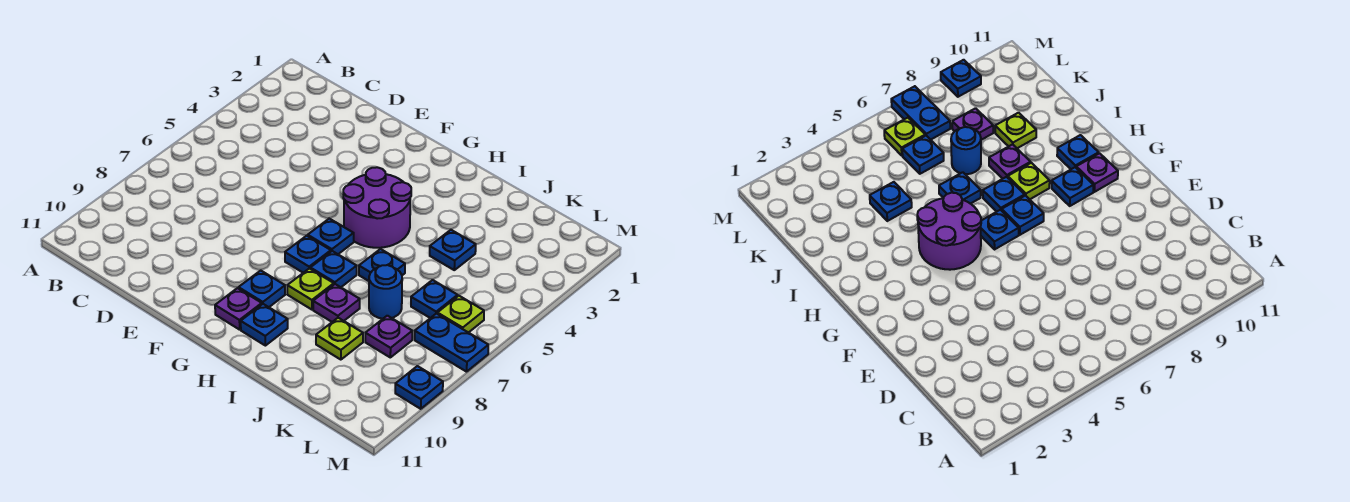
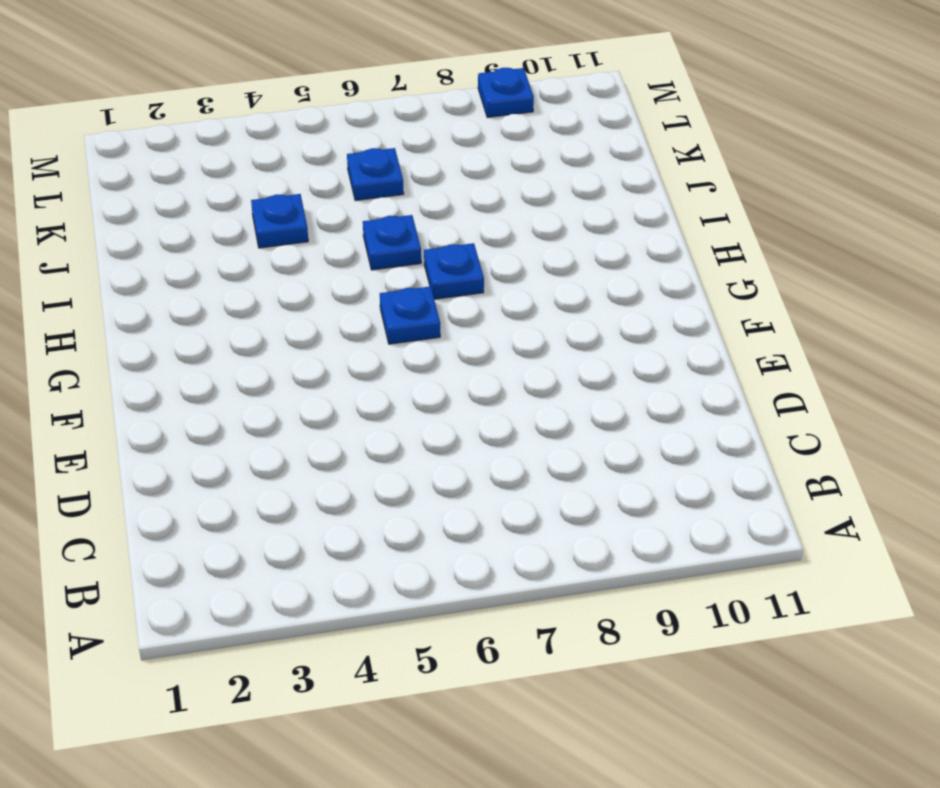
none -> purple round brick G4:H5 level 1
none -> blue plate G7 level 1
none -> blue plate G9 level 1

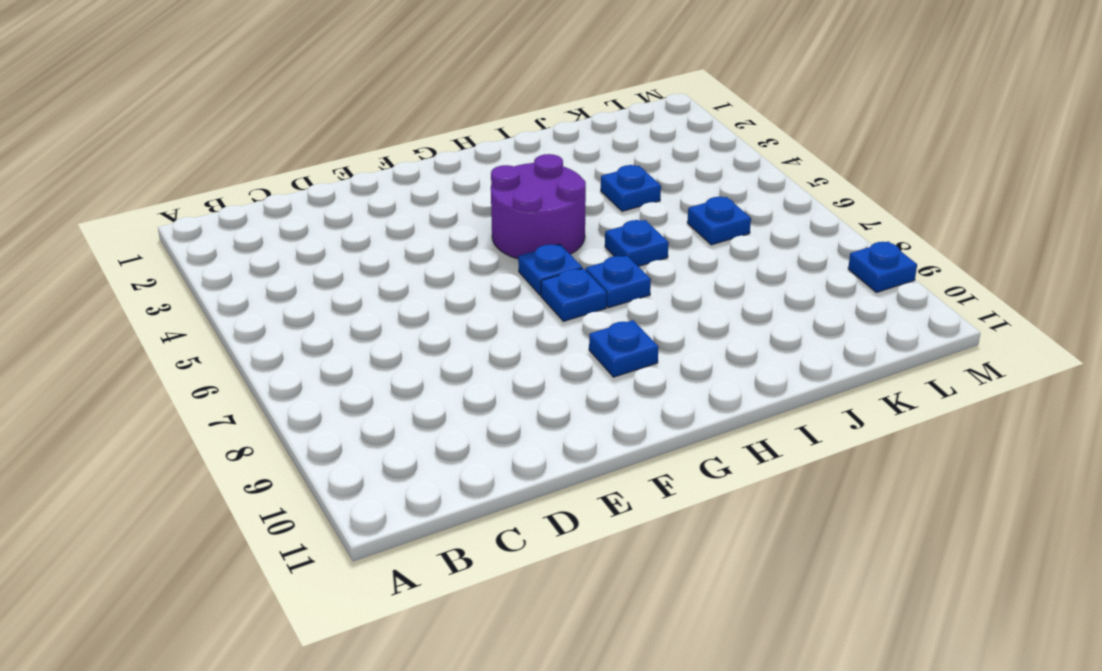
none -> purple plate G10 level 1
none -> lime plate H8 level 1
none -> blue plate H10 level 1

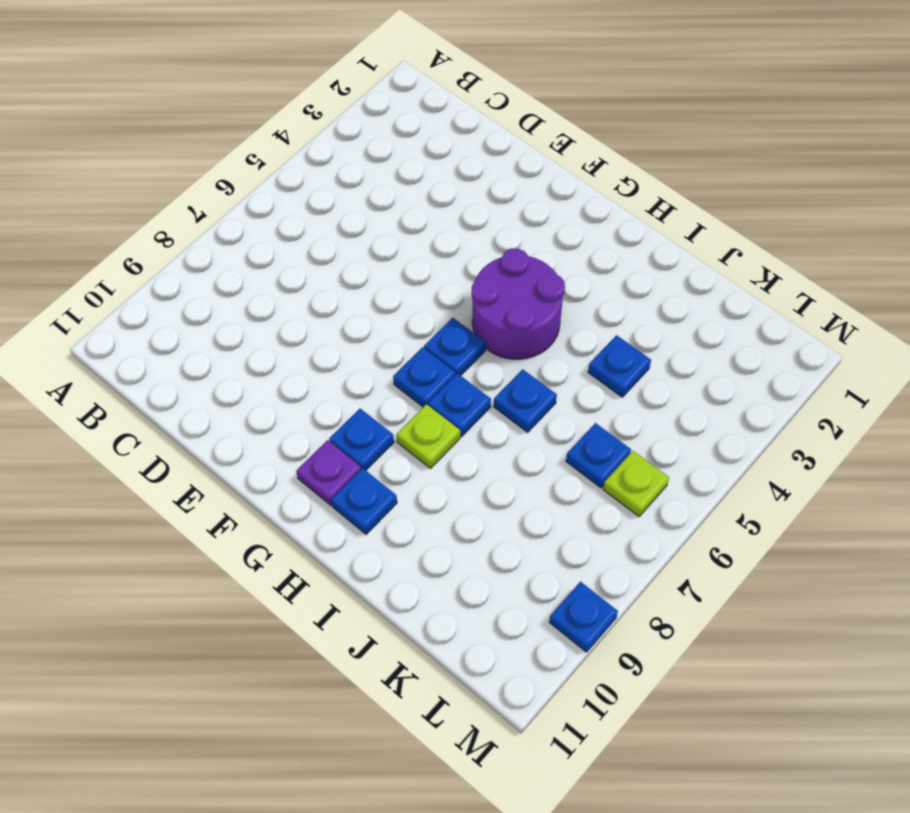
none -> purple plate I8 level 1
none -> blue round brick J7 level 1
none -> lime plate J9 level 1

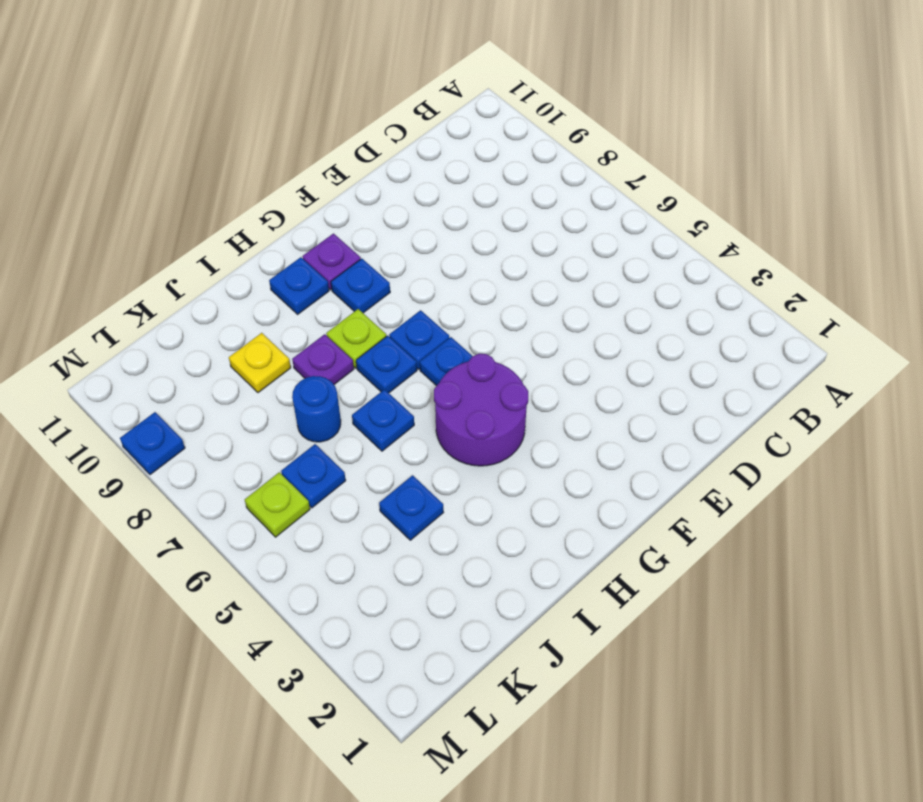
yellow plate J9 level 1 -> lime plate J9 level 1
none -> purple plate K8 level 1
none -> blue plate L7:M7 level 1

